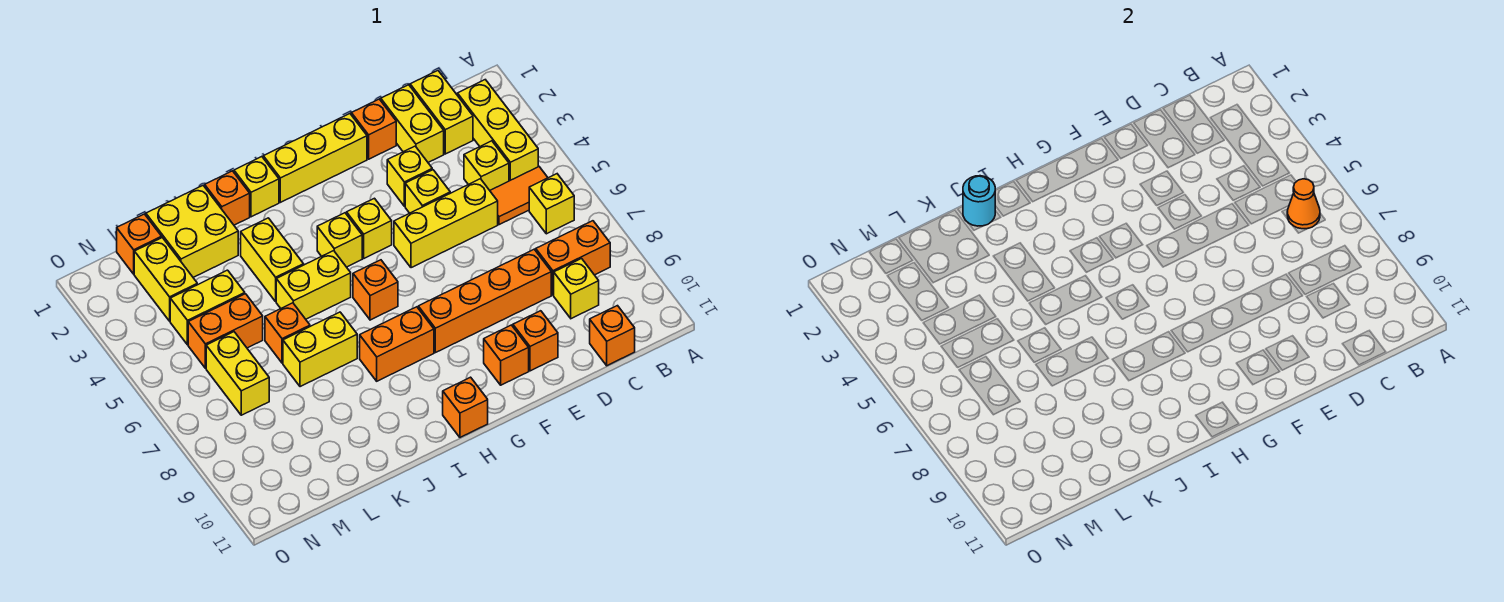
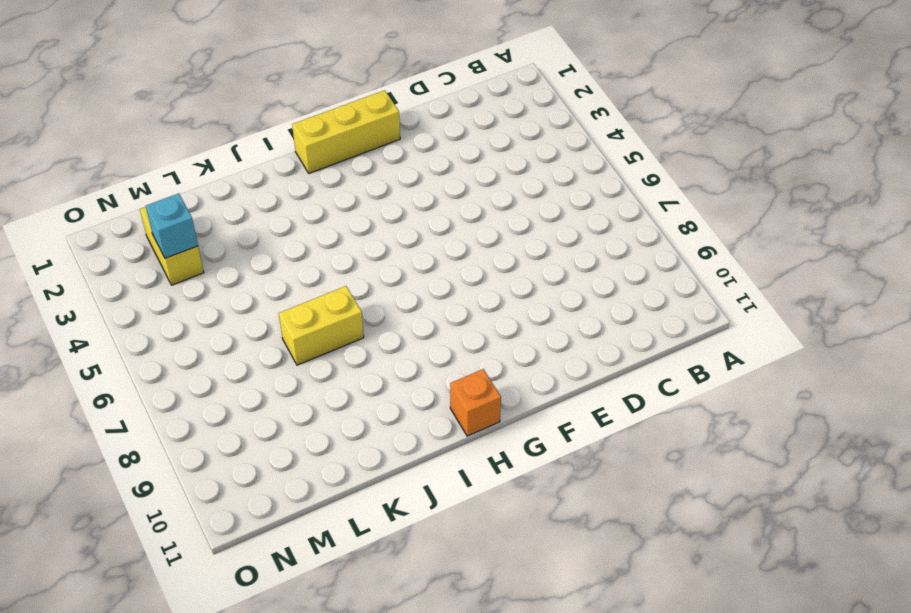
cyan brick M3 level 2 -> none
none -> yellow brick B2:B4 level 1
none -> orange tile B5:C5 level 1
none -> yellow brick B6 level 1
none -> orange brick B8:C8 level 1

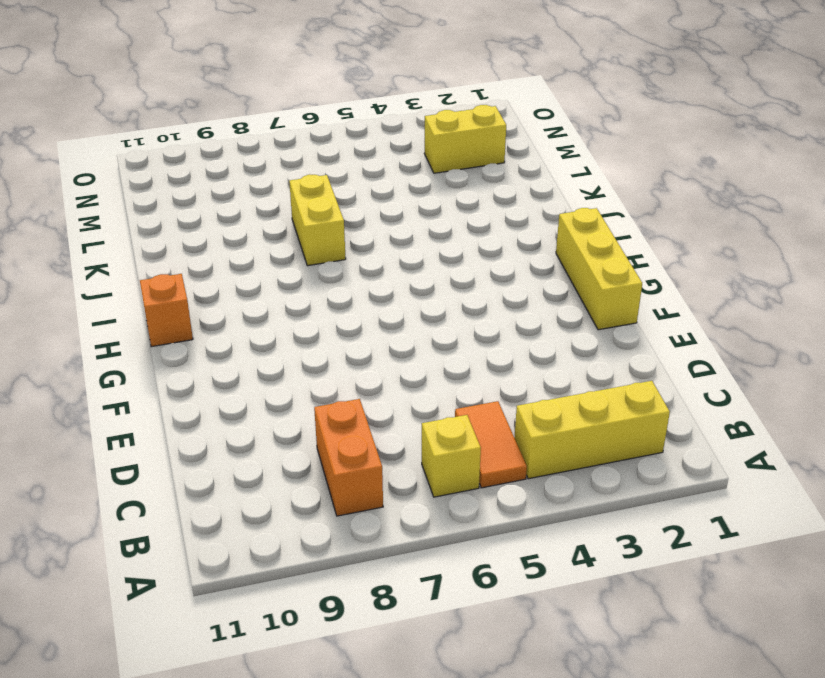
none -> yellow brick C1:C2 level 1
none -> yellow brick C4 level 1
none -> yellow brick C9 level 1
none -> orange brick C11 level 1

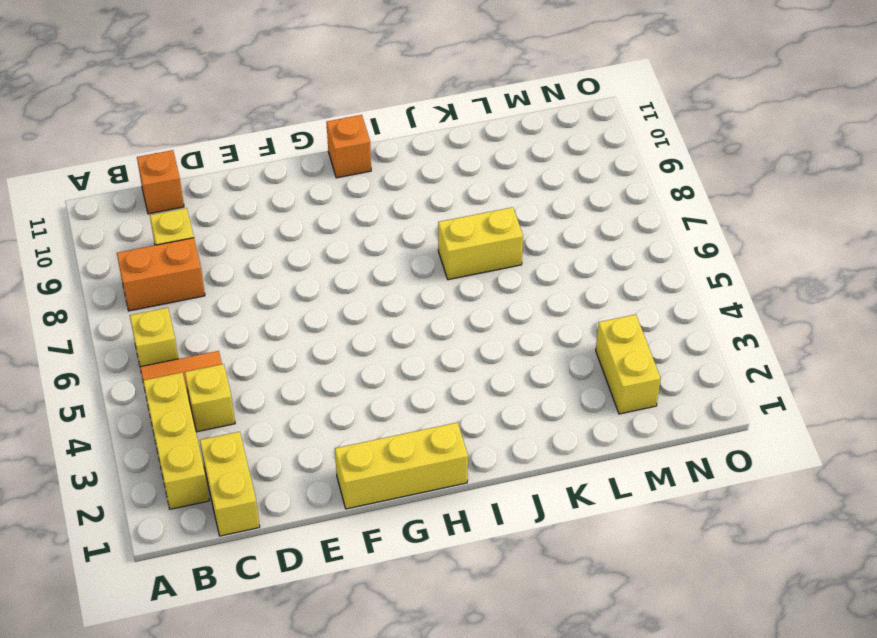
none -> yellow brick D1:D2 level 1
none -> yellow brick D5:F5 level 1
none -> orange brick D8:G8 level 1
none -> orange brick E1 level 1

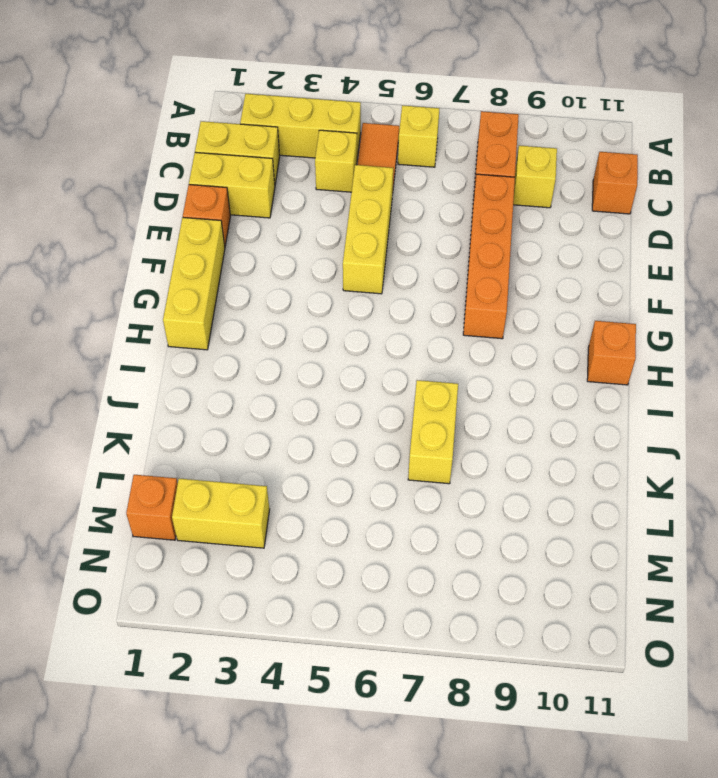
none -> yellow brick E3 level 1
none -> yellow brick E4 level 1
none -> orange brick E10 level 1
none -> orange brick F10 level 1

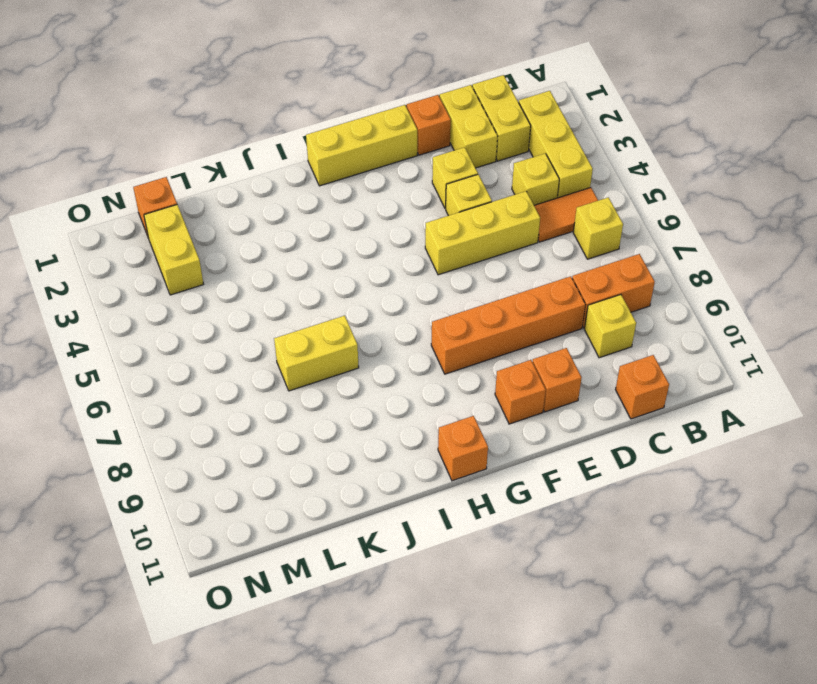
none -> yellow brick G4 level 1
none -> yellow brick H4 level 1
none -> orange brick H6 level 1
none -> orange brick H8:I8 level 1

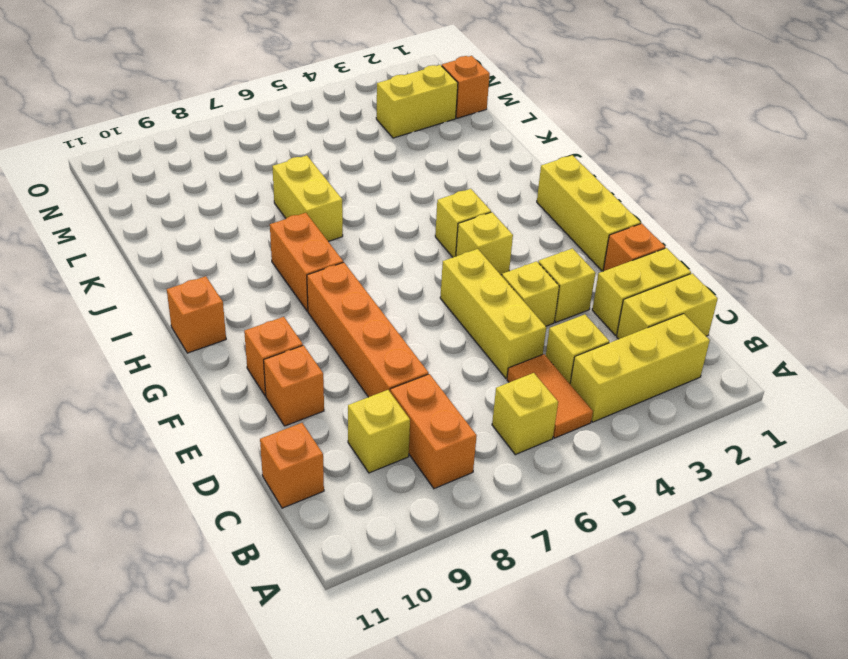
none -> orange brick H6 level 1
none -> yellow brick I1 level 1
none -> yellow brick I5:J5 level 1
none -> orange brick J1 level 1

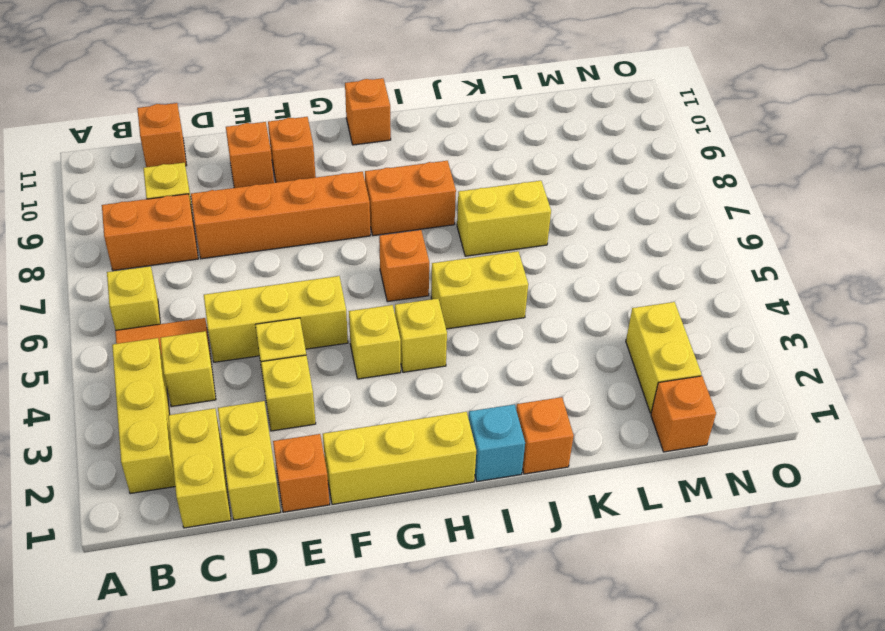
cyan brick I1 level 1 -> yellow brick I1 level 1
none -> yellow brick J3:J4 level 1
none -> yellow brick K1:L2 level 1
none -> orange brick K6 level 1
none -> yellow brick L4:M4 level 1

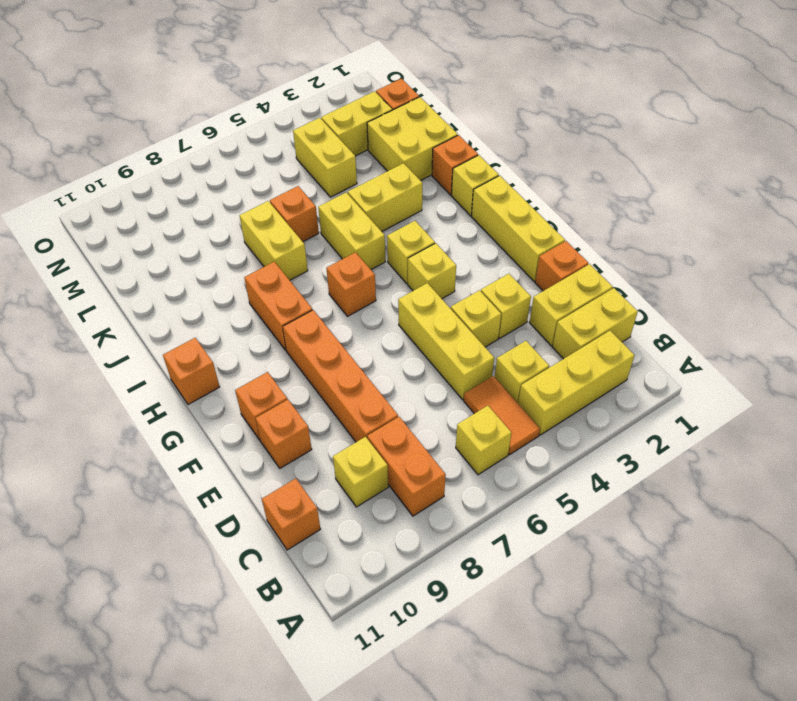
none -> orange brick L5:M5 level 1
none -> yellow brick M6:M7 level 1
none -> orange cone B6 level 2
none -> cyan round brick J1 level 2

